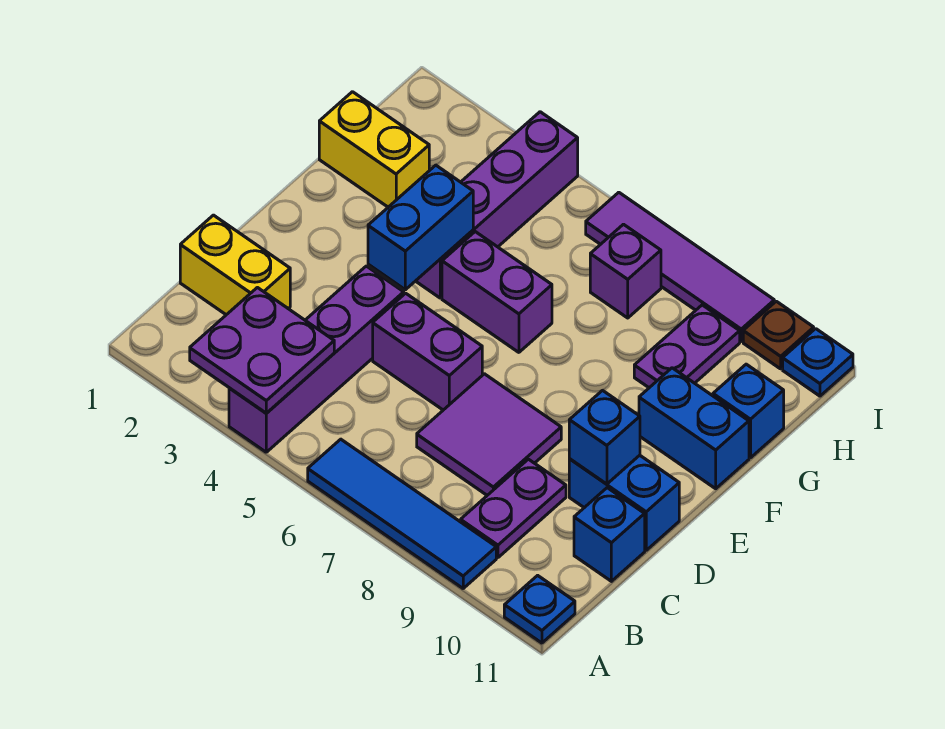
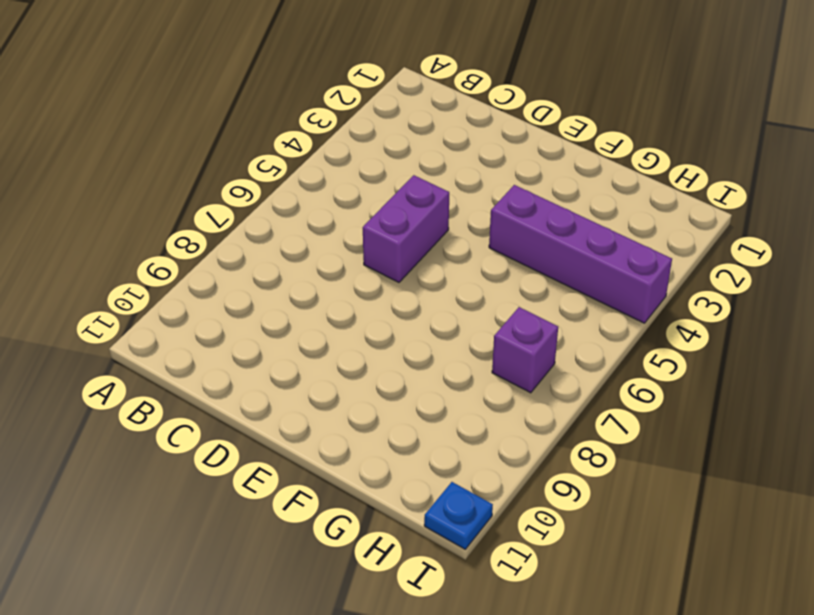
none -> purple brick A4:D4 level 1
none -> blue tile A6:A9 level 1
none -> blue plate A11 level 1

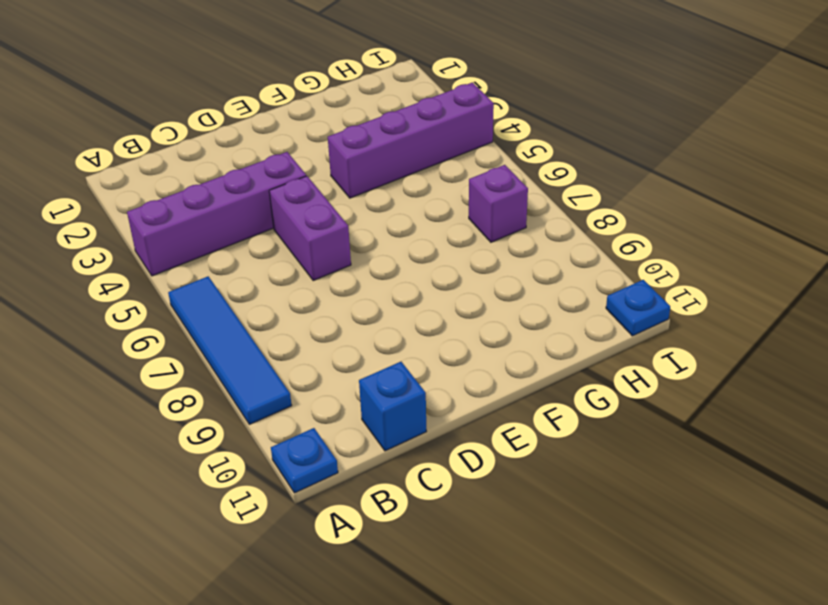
none -> purple plate B9:C9 level 1
none -> yellow brick C1:C2 level 1
none -> purple tile C7:D8 level 1

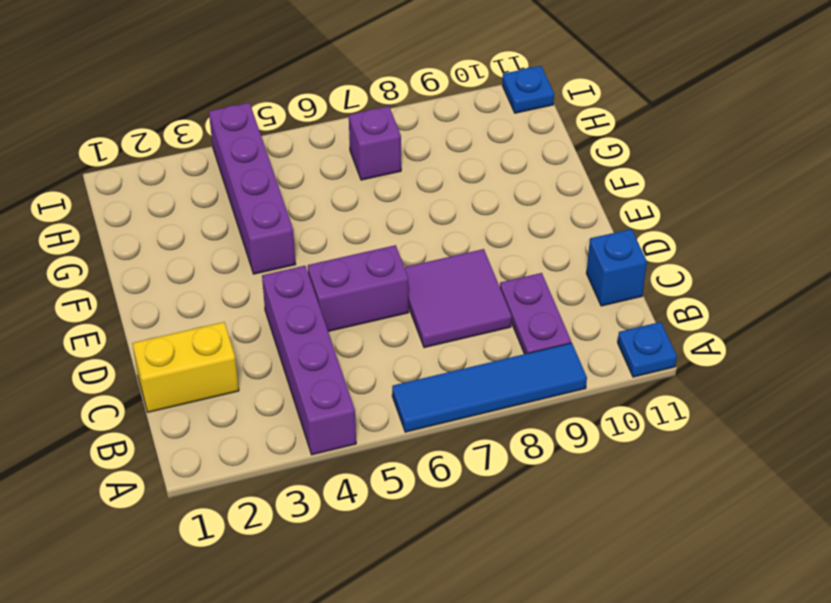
none -> blue brick D10:D11 level 1
none -> purple brick F5:F6 level 1
none -> blue brick F10:F11 level 1

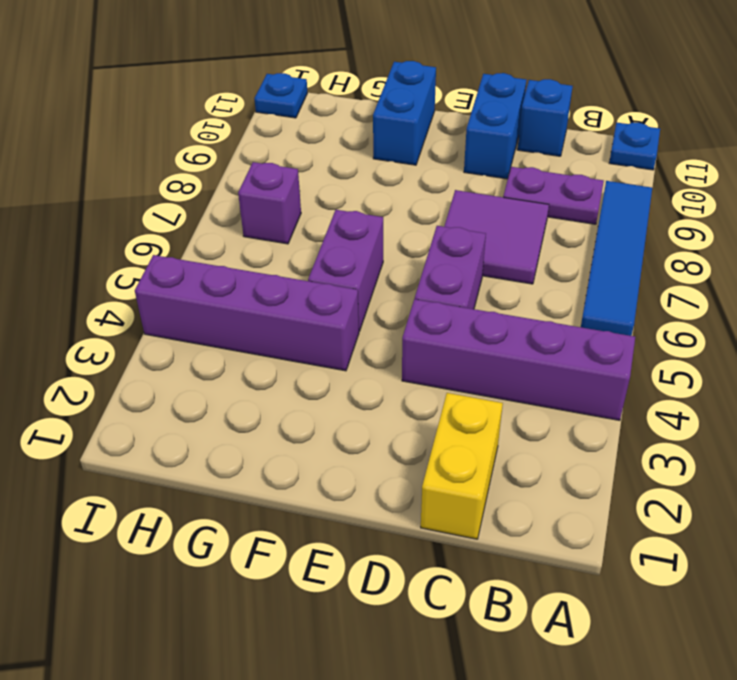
none -> yellow brick G1:G2 level 1
none -> purple plate G9:H9 level 1
none -> blue brick G11 level 1

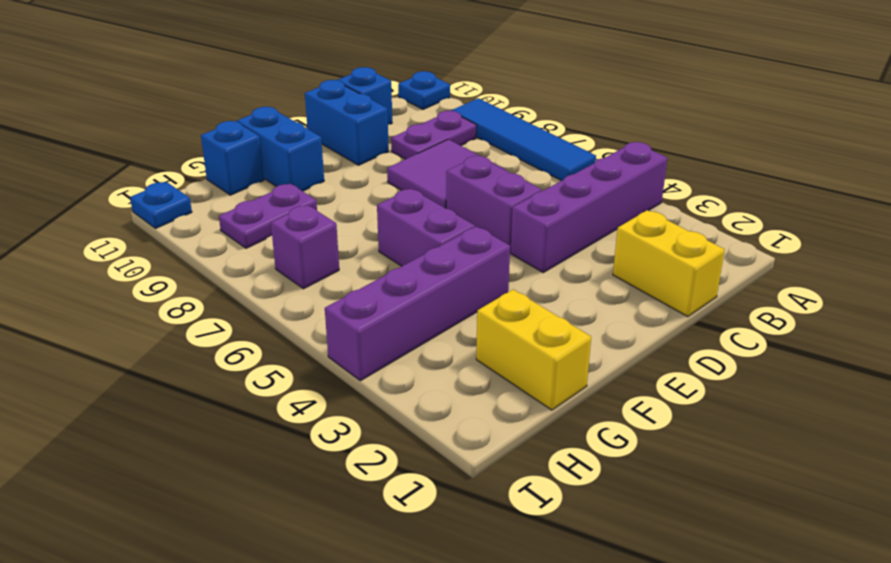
none -> purple tile I6:I9 level 1
none -> brown plate I10 level 1
none -> purple plate A3:B4 level 2

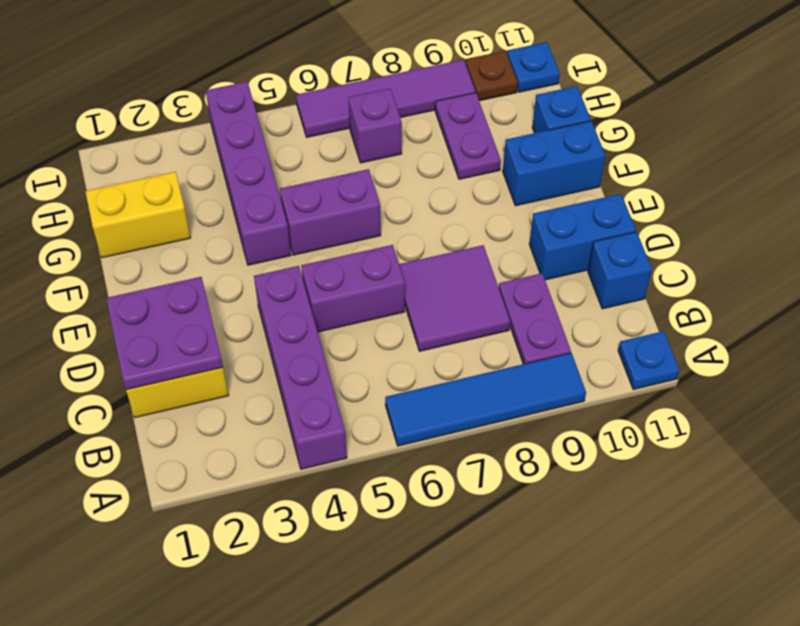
purple plate C1:D2 level 2 -> purple plate A3:B4 level 2
none -> blue brick D10 level 2
none -> blue brick E4:F4 level 2

